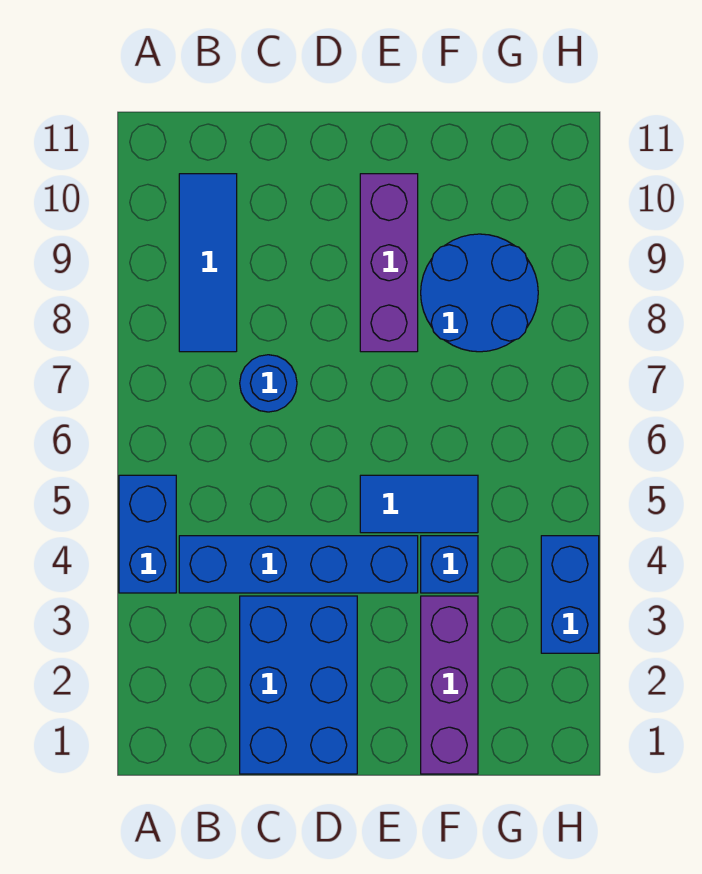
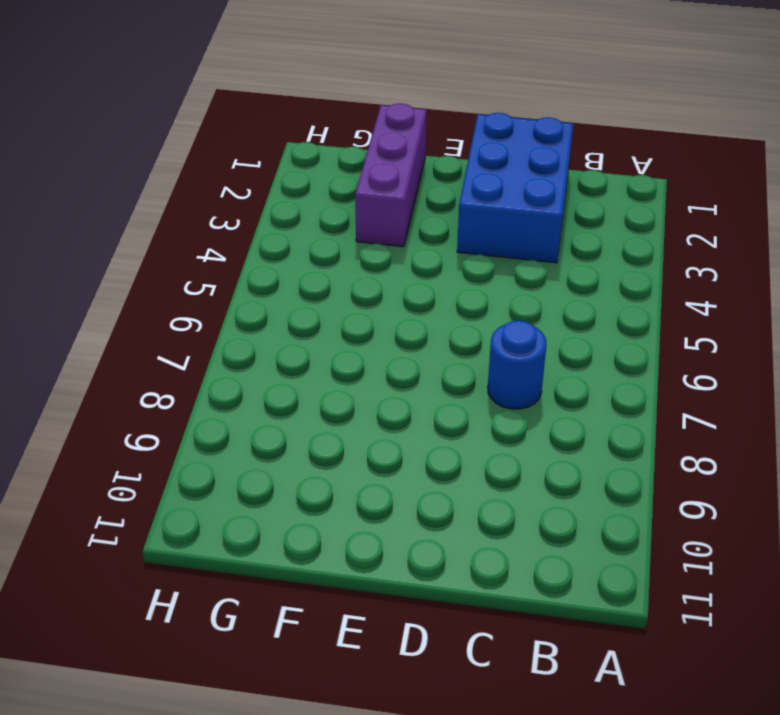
none -> blue brick A4:A5 level 1
none -> blue brick B4:E4 level 1

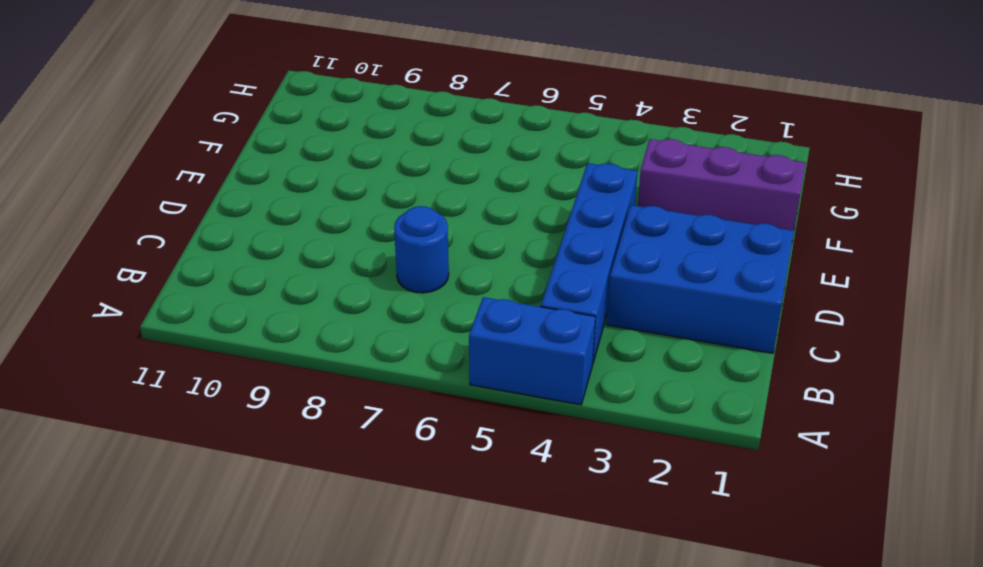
none -> blue tile B8:B10 level 1
none -> blue tile E5:F5 level 1

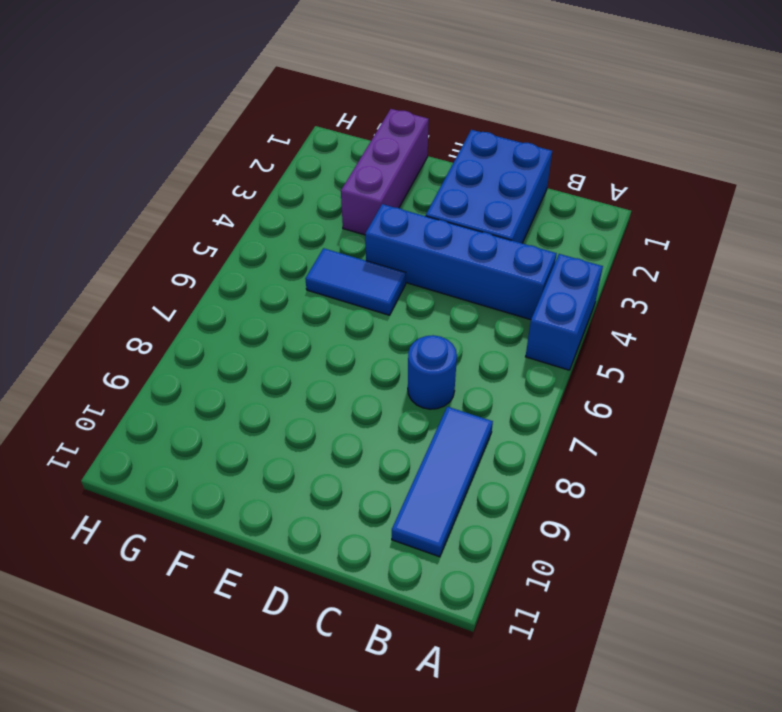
none -> purple brick E8:E10 level 1
none -> blue brick F4 level 1

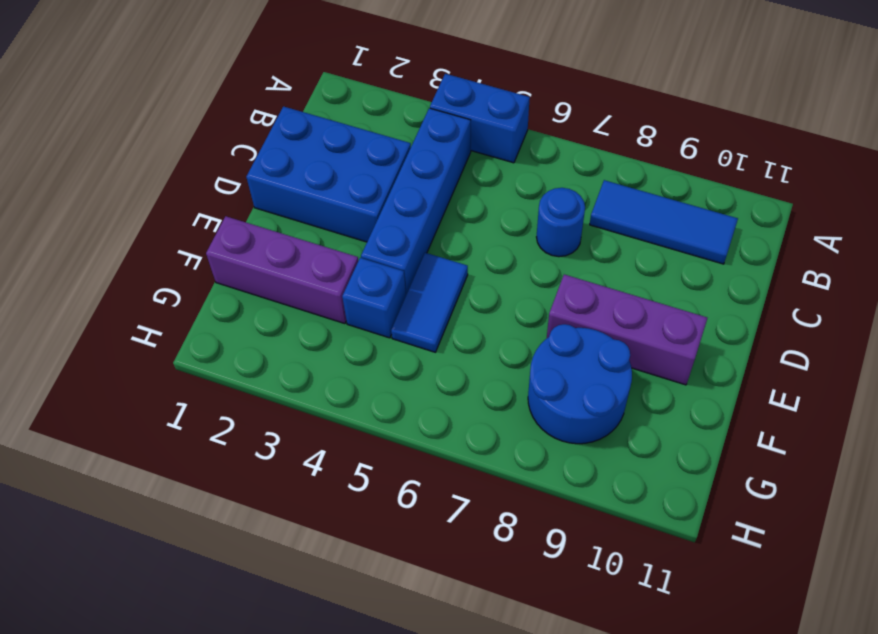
none -> blue brick H3:H4 level 1

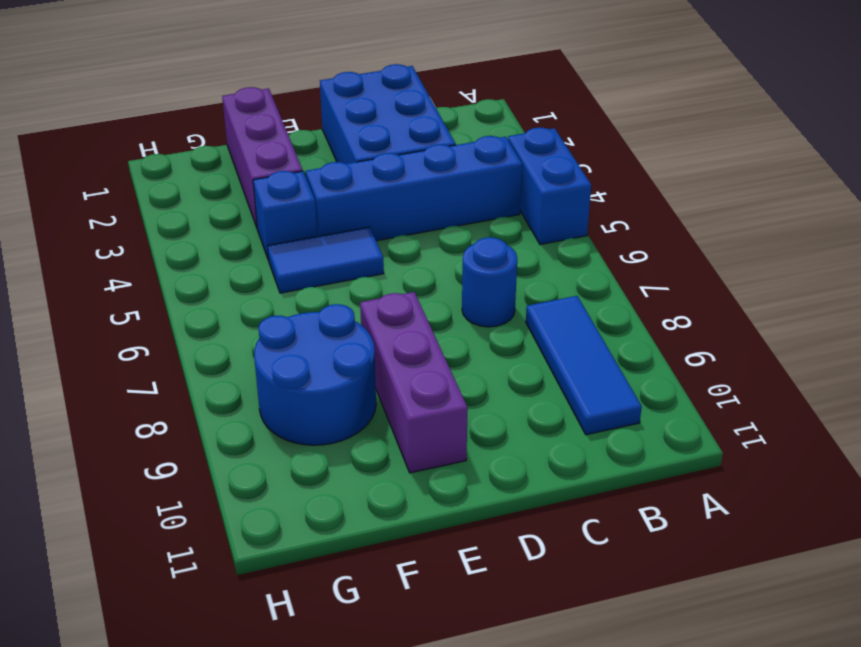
none -> blue brick H3:H4 level 1

